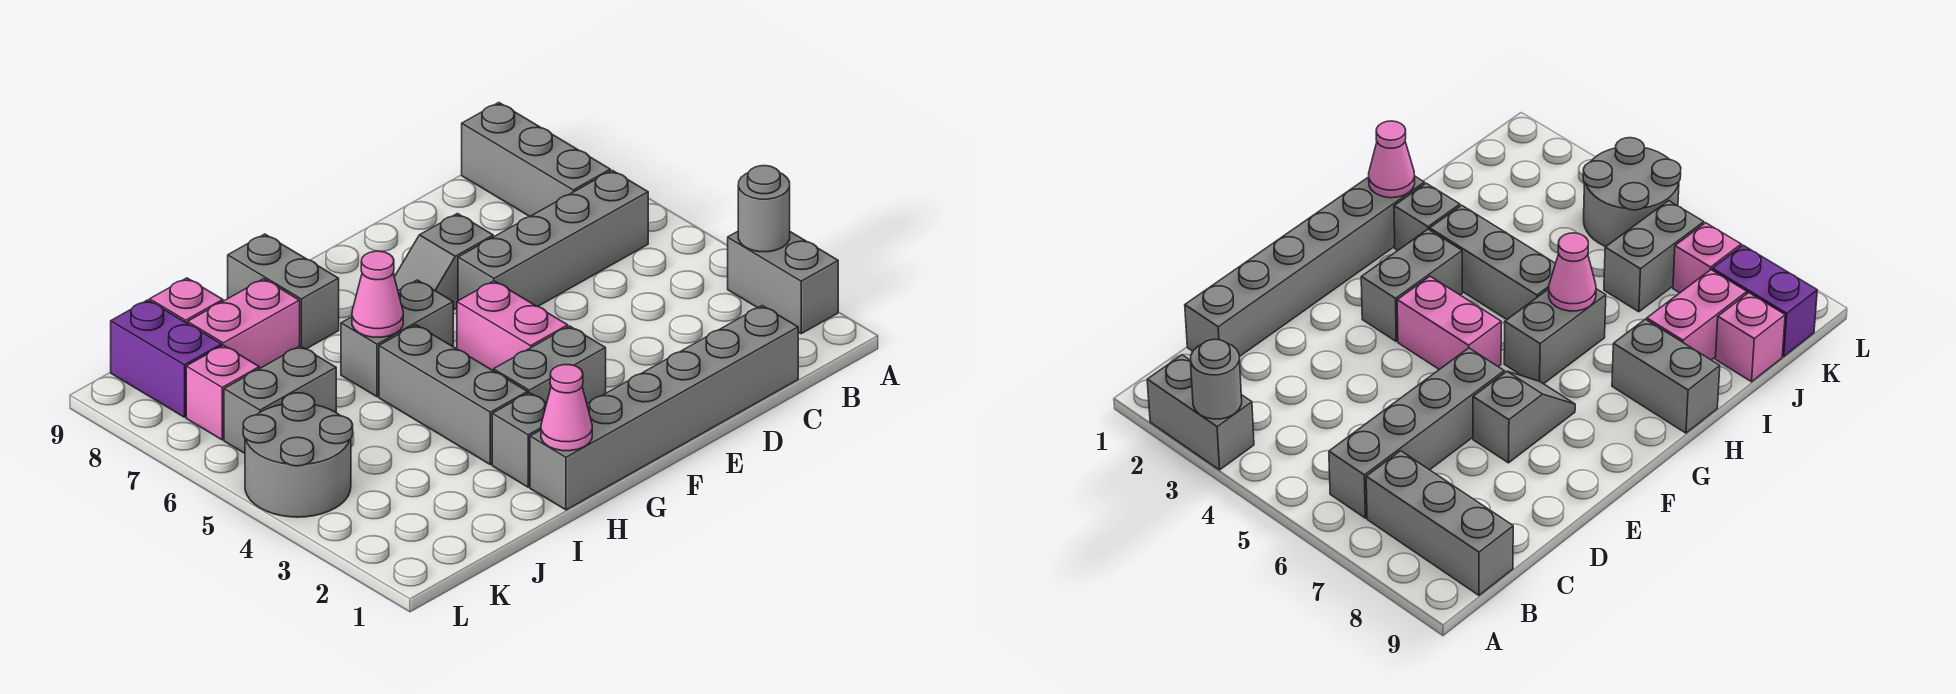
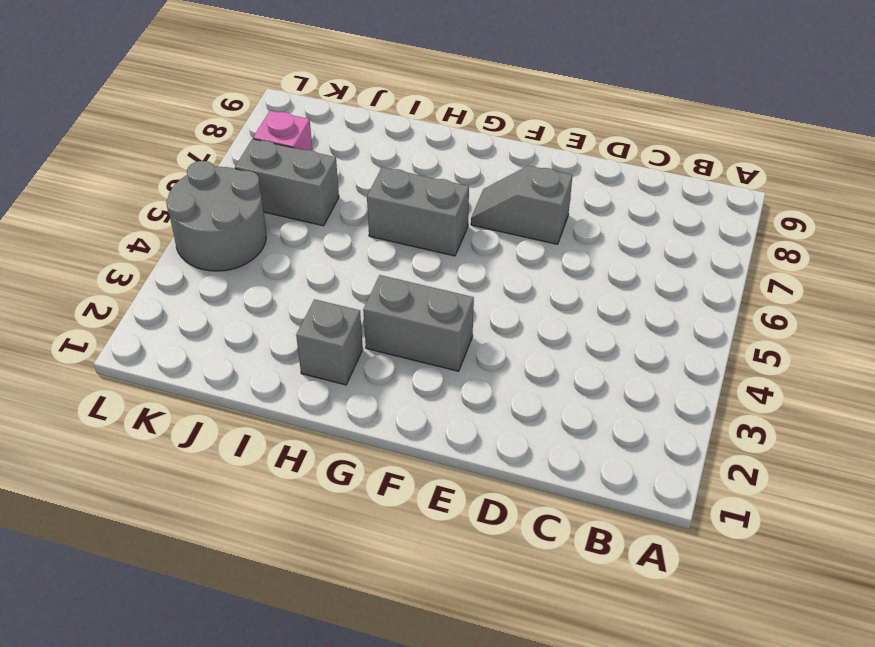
none -> grey brick A2:A3 level 1
none -> grey brick B6:E6 level 1
none -> grey brick B7:B9 level 1

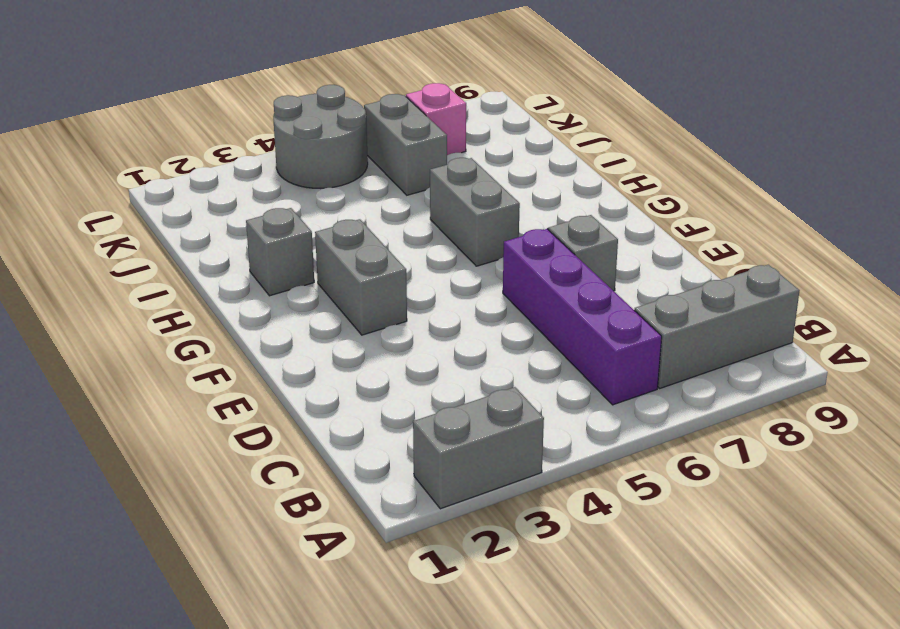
purple brick B6:E6 level 1 -> grey brick B6:E6 level 1
none -> grey brick C1:H1 level 1
none -> pink brick F4:F5 level 1
none -> grey brick H3:H5 level 1

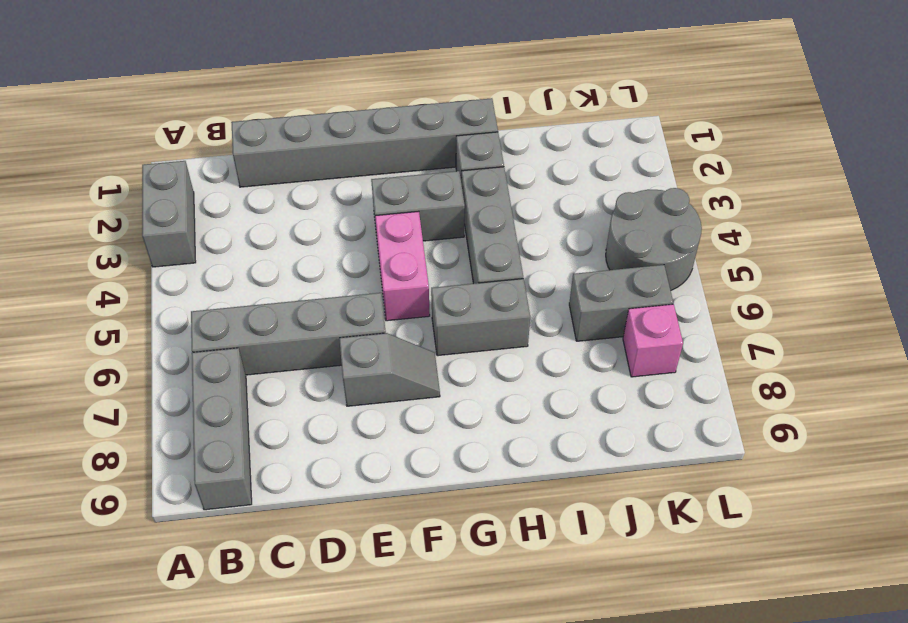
none -> grey brick H8:H9 level 1
none -> pink brick I8:J8 level 1
none -> pink brick J9 level 1

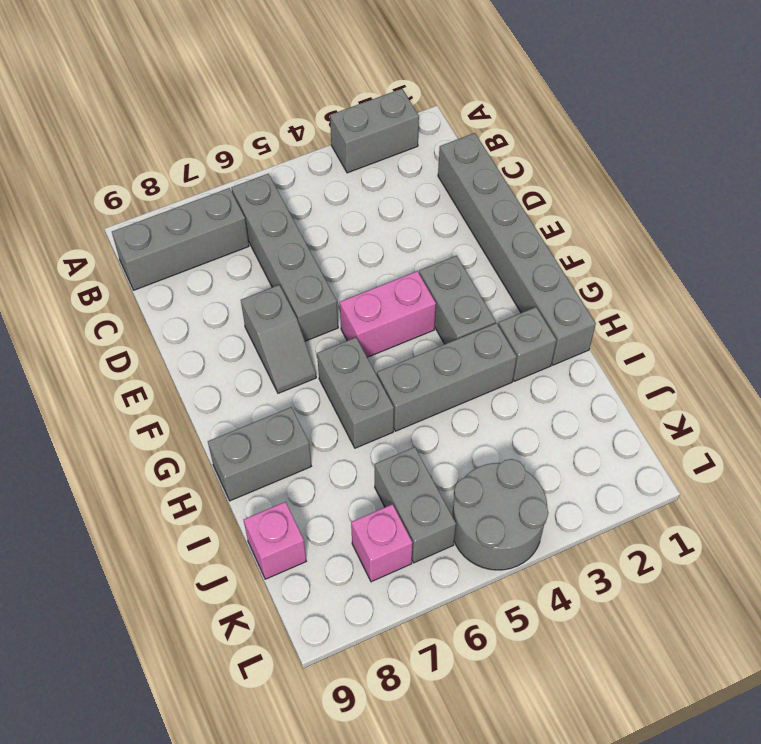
none -> pink brick I8:J8 level 1
none -> purple brick K8:K9 level 1
none -> grey round brick A3 level 2

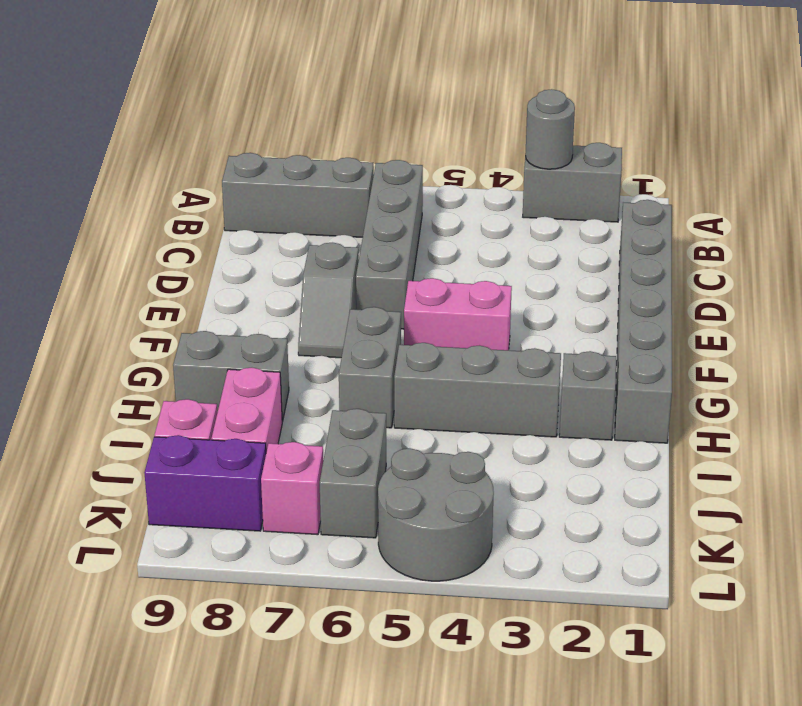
none -> grey brick F3:G3 level 1
none -> pink cone H1 level 2
none -> pink cone H6 level 2

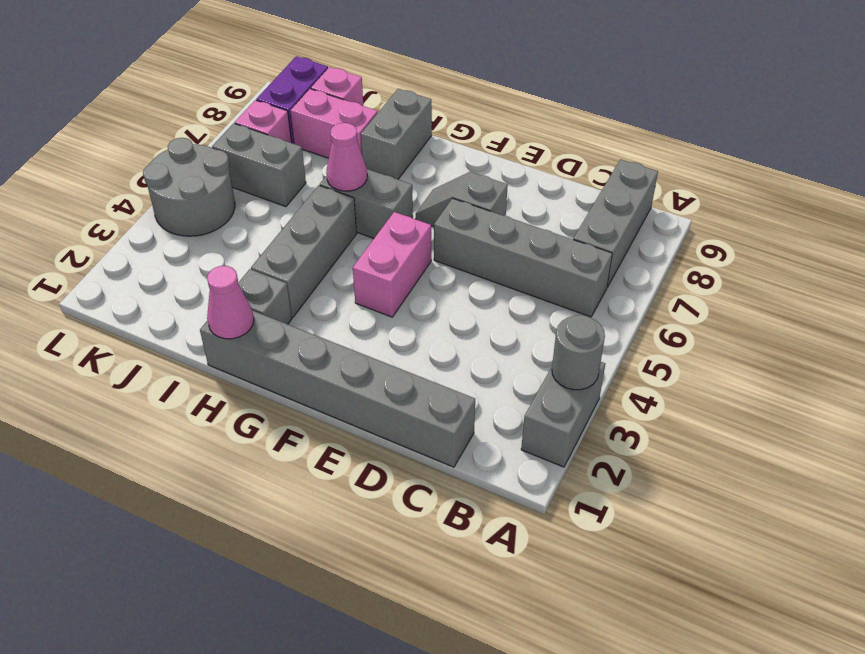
none -> grey brick F3:G3 level 1

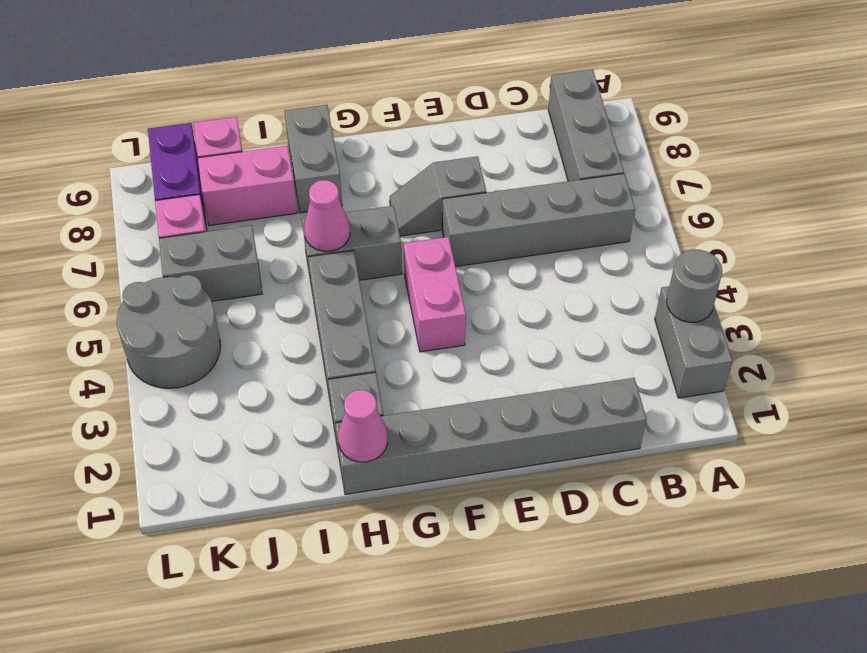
none -> grey brick F3:G3 level 1

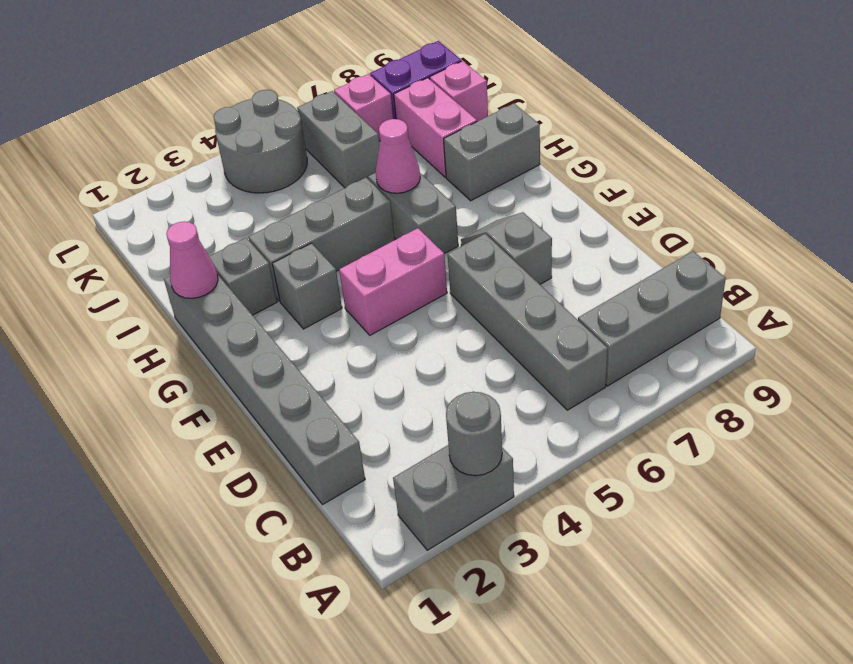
grey brick G3 level 1 -> grey brick F3:G3 level 1

